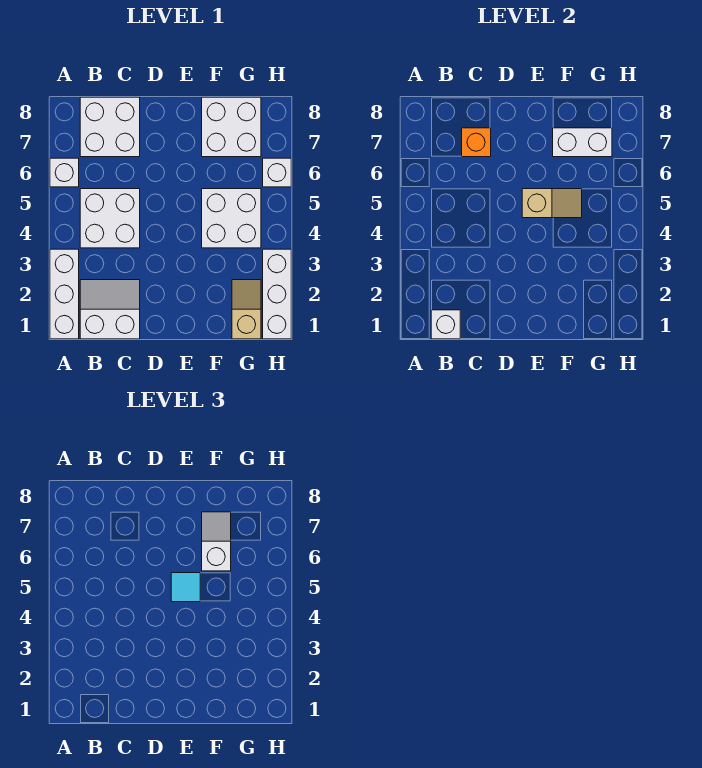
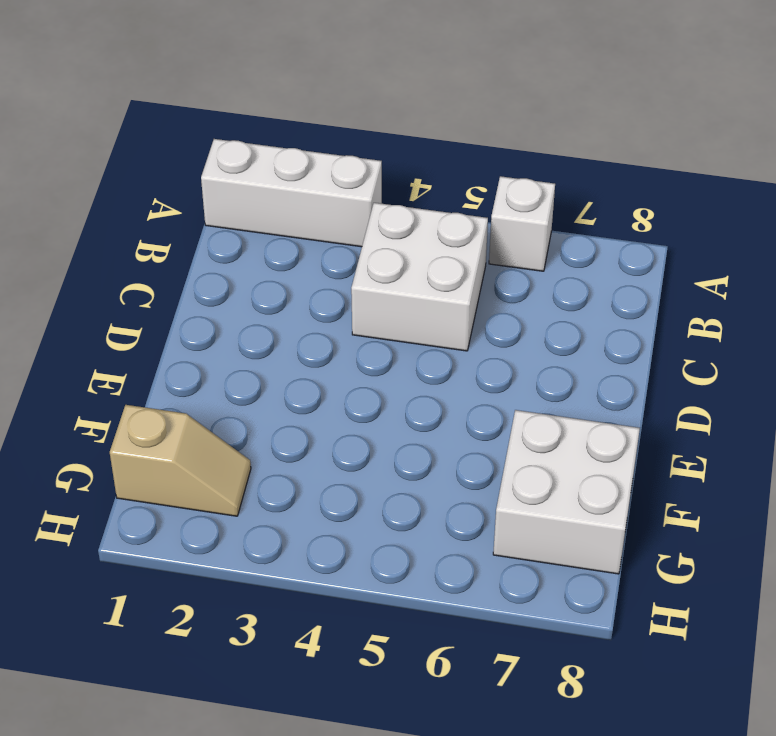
none -> white slope B1:C2 level 1 top 1
none -> white brick B7:C8 level 1
none -> white brick F4:G5 level 1

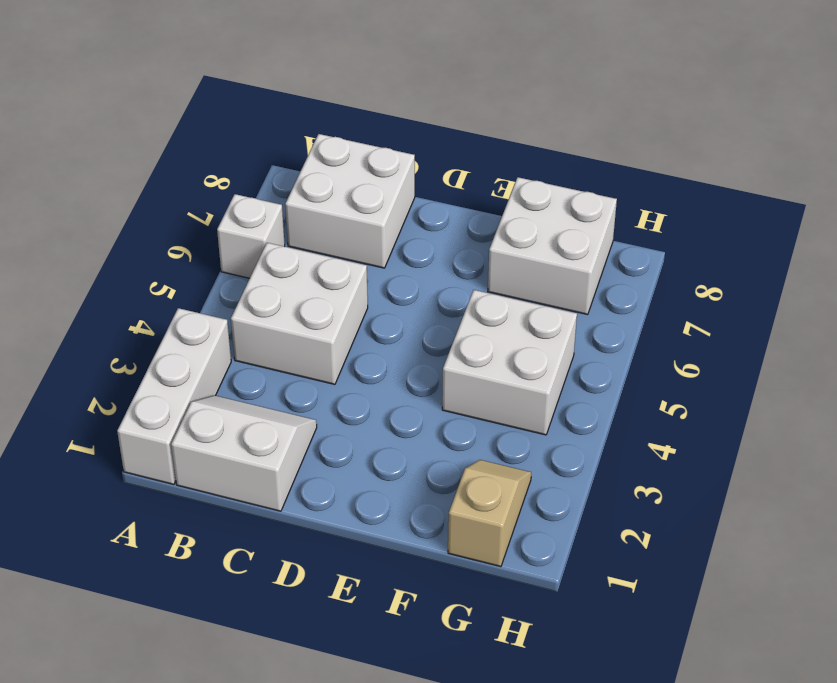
none -> white brick H1:H3 level 1
none -> white brick H6 level 1
none -> white brick B1 level 2

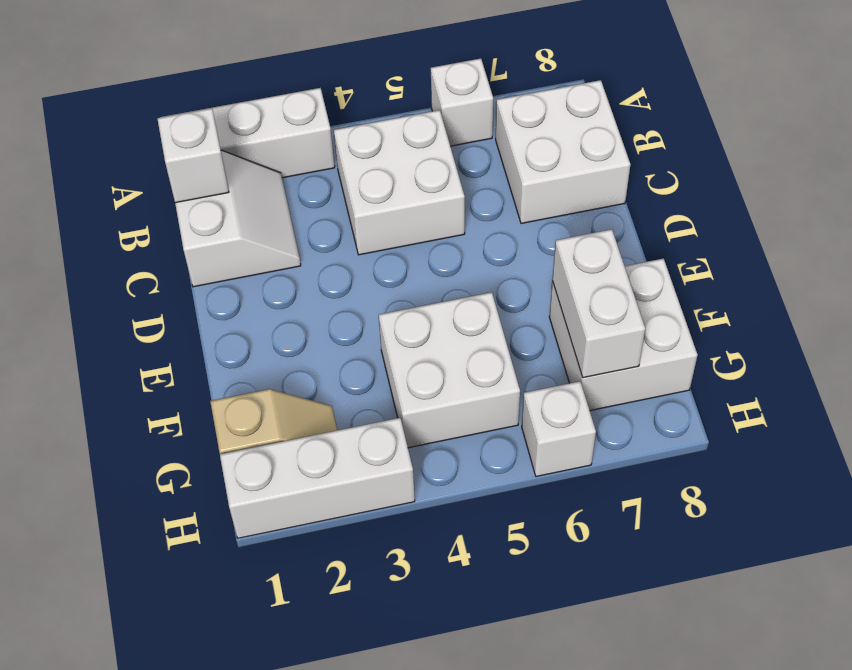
none -> orange brick C7 level 2
none -> tan slope E5:F5 level 2 top E
none -> cyan tile E5 level 3

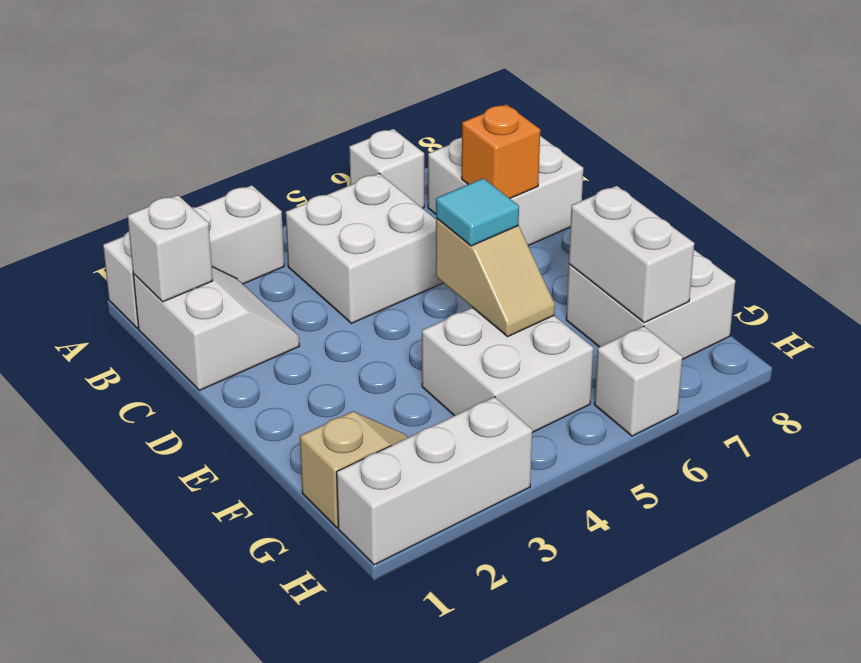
none -> white slope F6:F7 level 3 top 6

